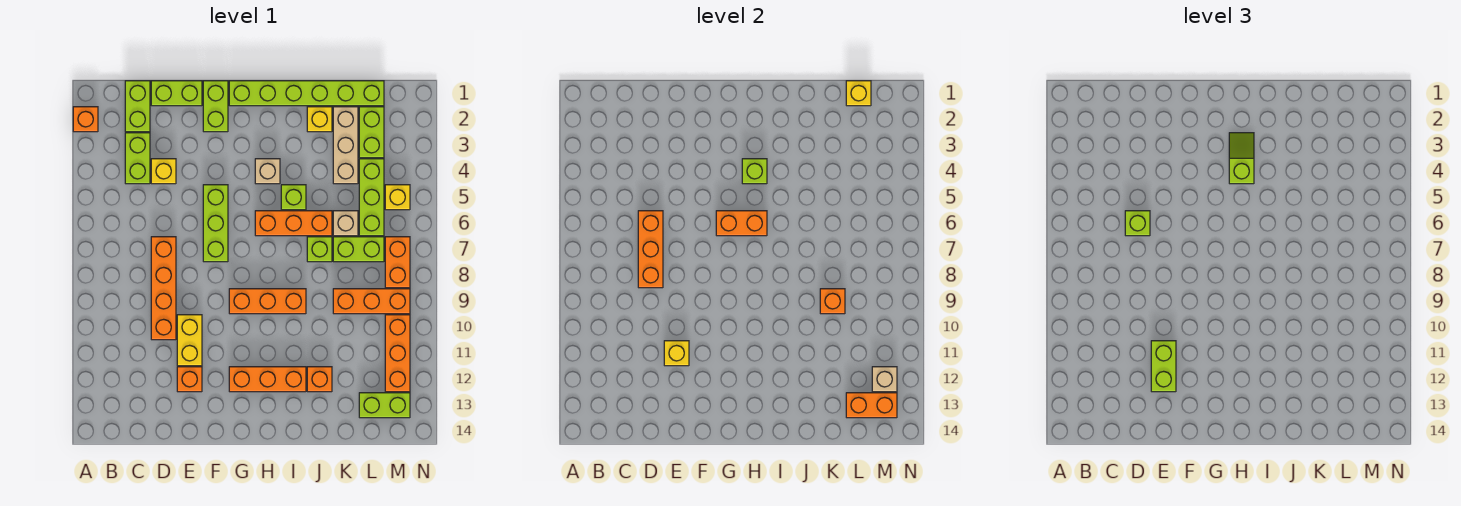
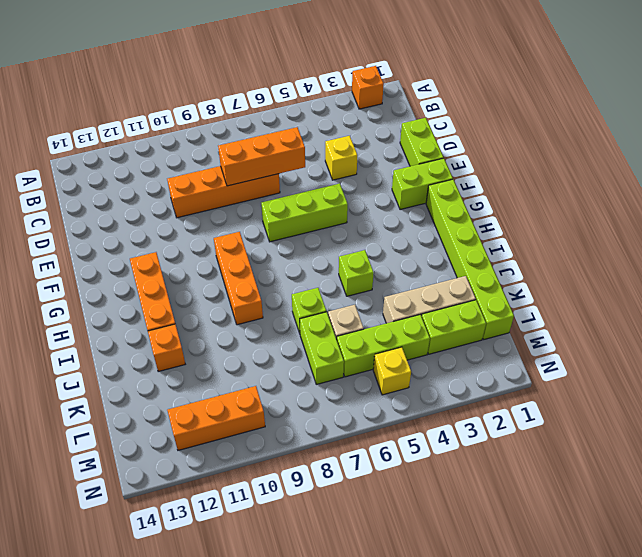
none -> lime brick C1:C2 level 1
none -> lime brick C3:C4 level 1
none -> yellow brick E10:E11 level 1
none -> orange brick E12 level 1

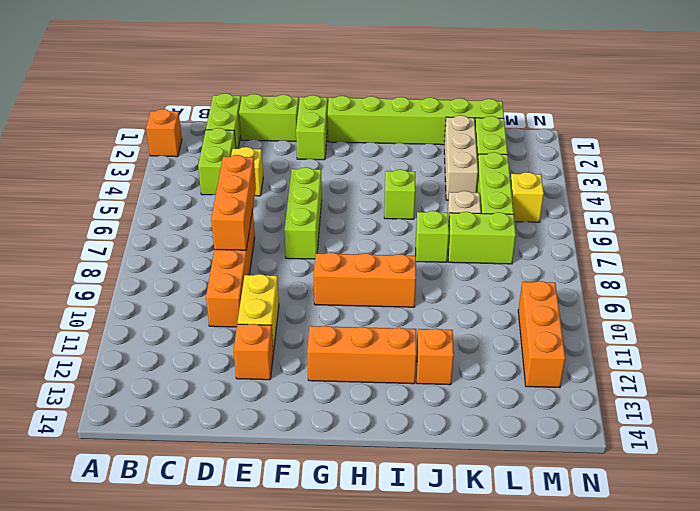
none -> tan brick H4 level 1
none -> orange brick H6:J6 level 1
none -> yellow brick J2 level 1
none -> orange brick K9:M9 level 1

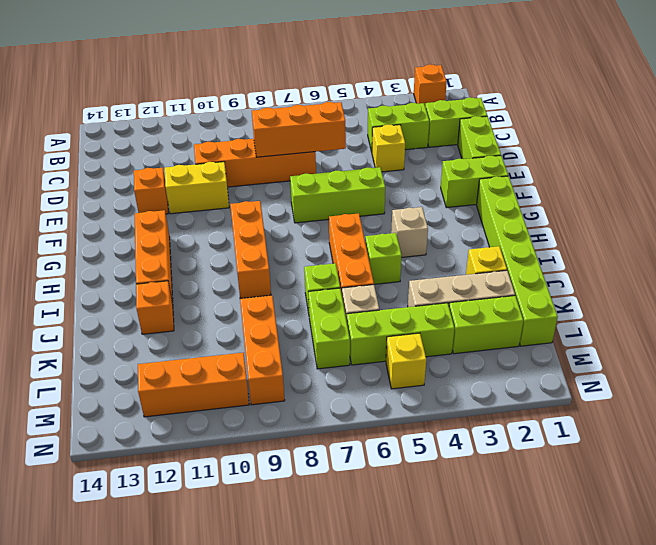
none -> lime brick L13:M13 level 1
none -> orange brick M7:M8 level 1
none -> yellow brick E11 level 2
none -> orange brick G6:H6 level 2

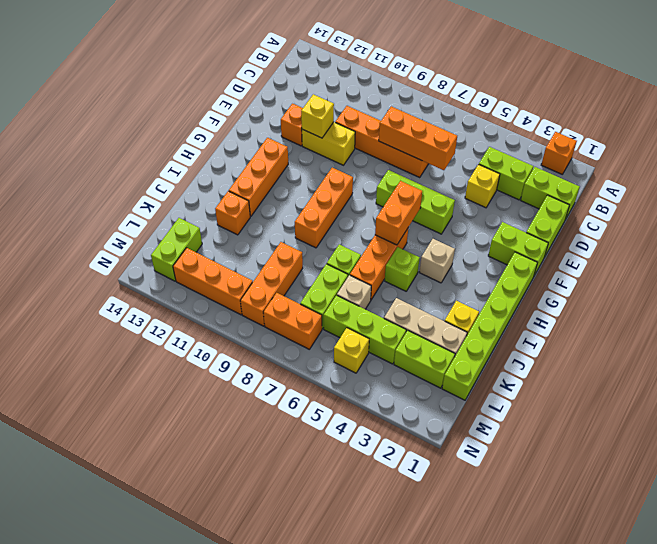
none -> lime brick H4 level 2
none -> orange brick K9 level 2
none -> yellow brick L1 level 2
none -> orange brick L13:M13 level 2

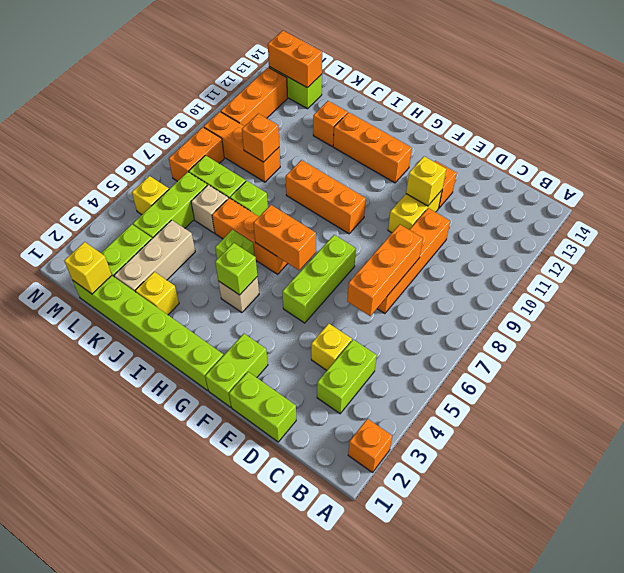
none -> lime brick C1:C2 level 1
none -> tan brick M12 level 2
none -> lime brick D6 level 3
none -> lime brick E11:E12 level 3

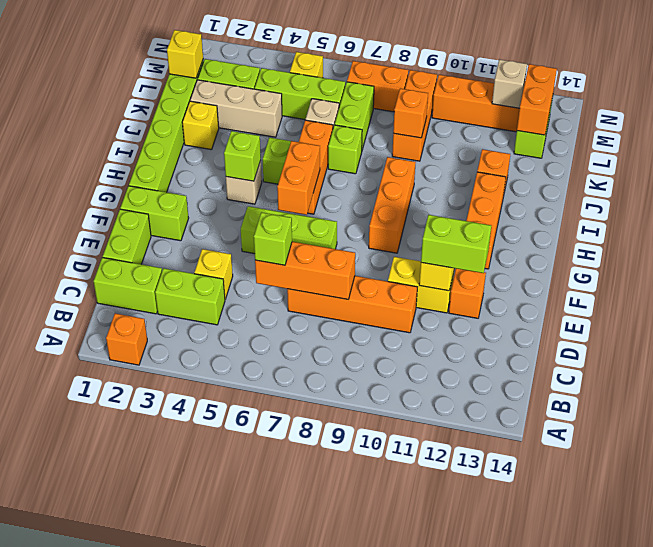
none -> lime slope H3:H4 level 3 top 4

